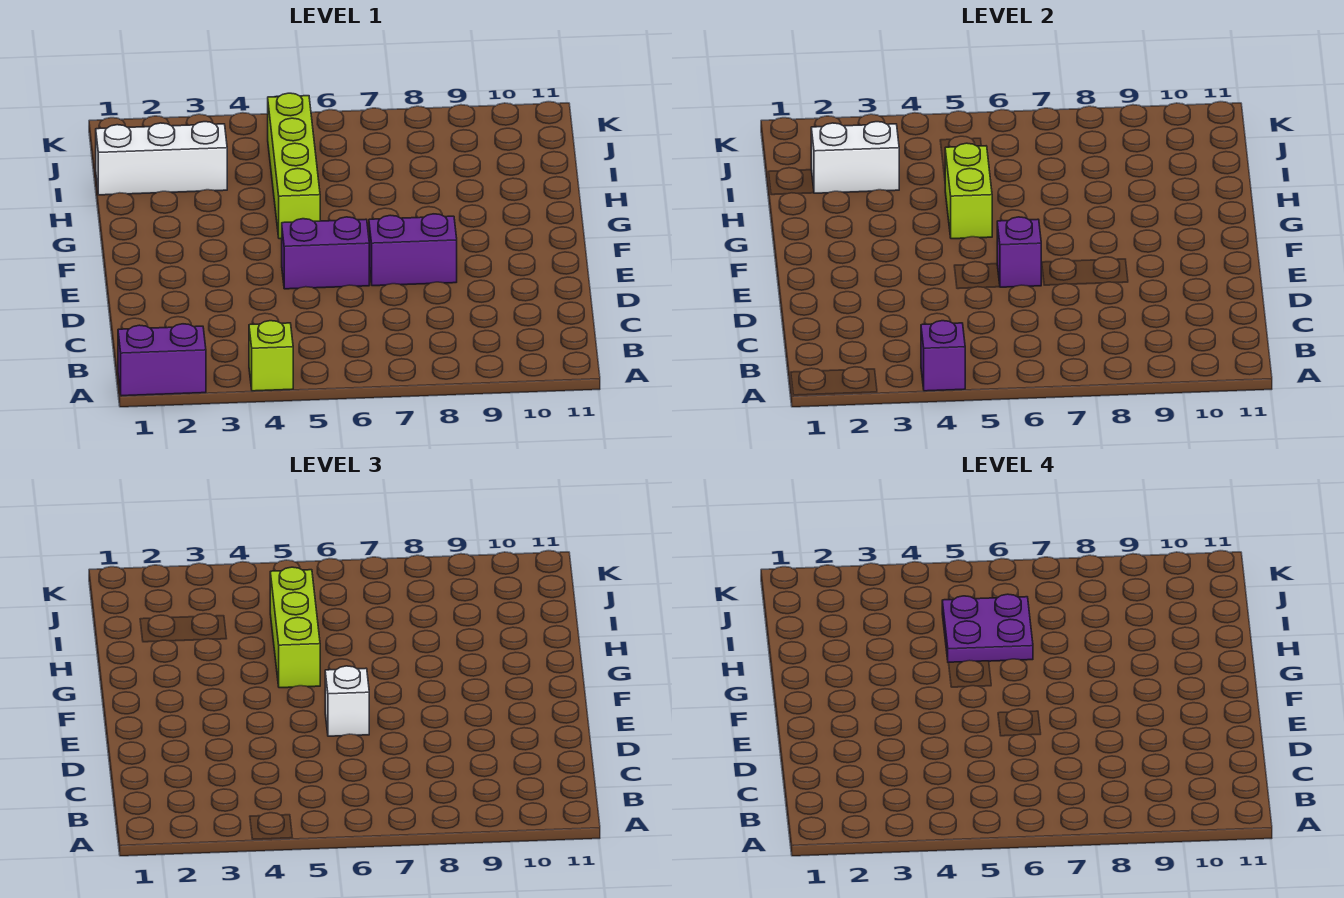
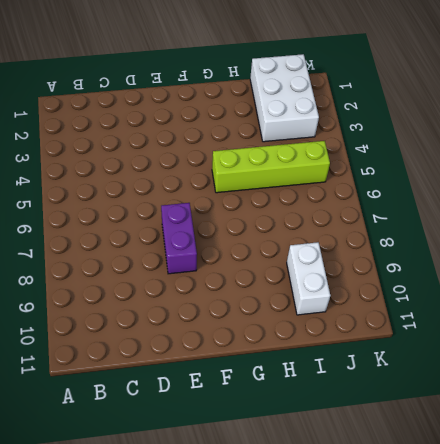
white brick I1:J3 level 1 -> white brick I1:I3 level 1
white brick I9:I10 level 1 -> white brick I2:I3 level 2
none -> purple brick A1:A2 level 1
none -> lime brick A4 level 1
none -> purple brick E5:E6 level 1

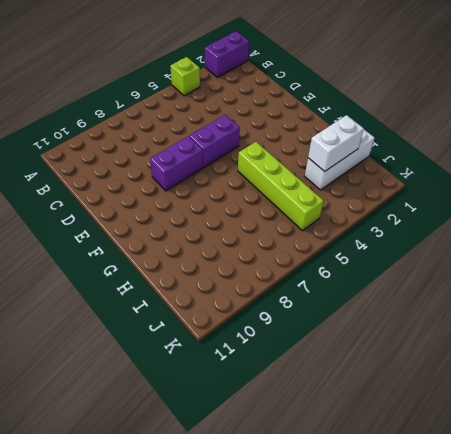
none -> purple brick A4 level 2
none -> purple brick E6 level 2
none -> lime brick G5:H5 level 2

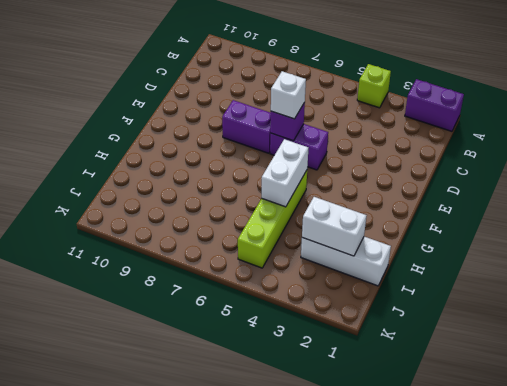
white brick G5:H5 level 2 -> lime brick G5:H5 level 2
none -> purple brick A4 level 2
none -> lime brick G5:I5 level 3
none -> purple plate H5:I6 level 4

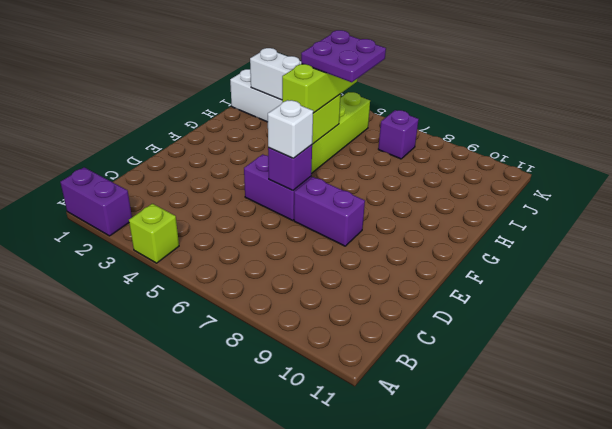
purple brick J7 level 1 -> purple brick A4 level 2

